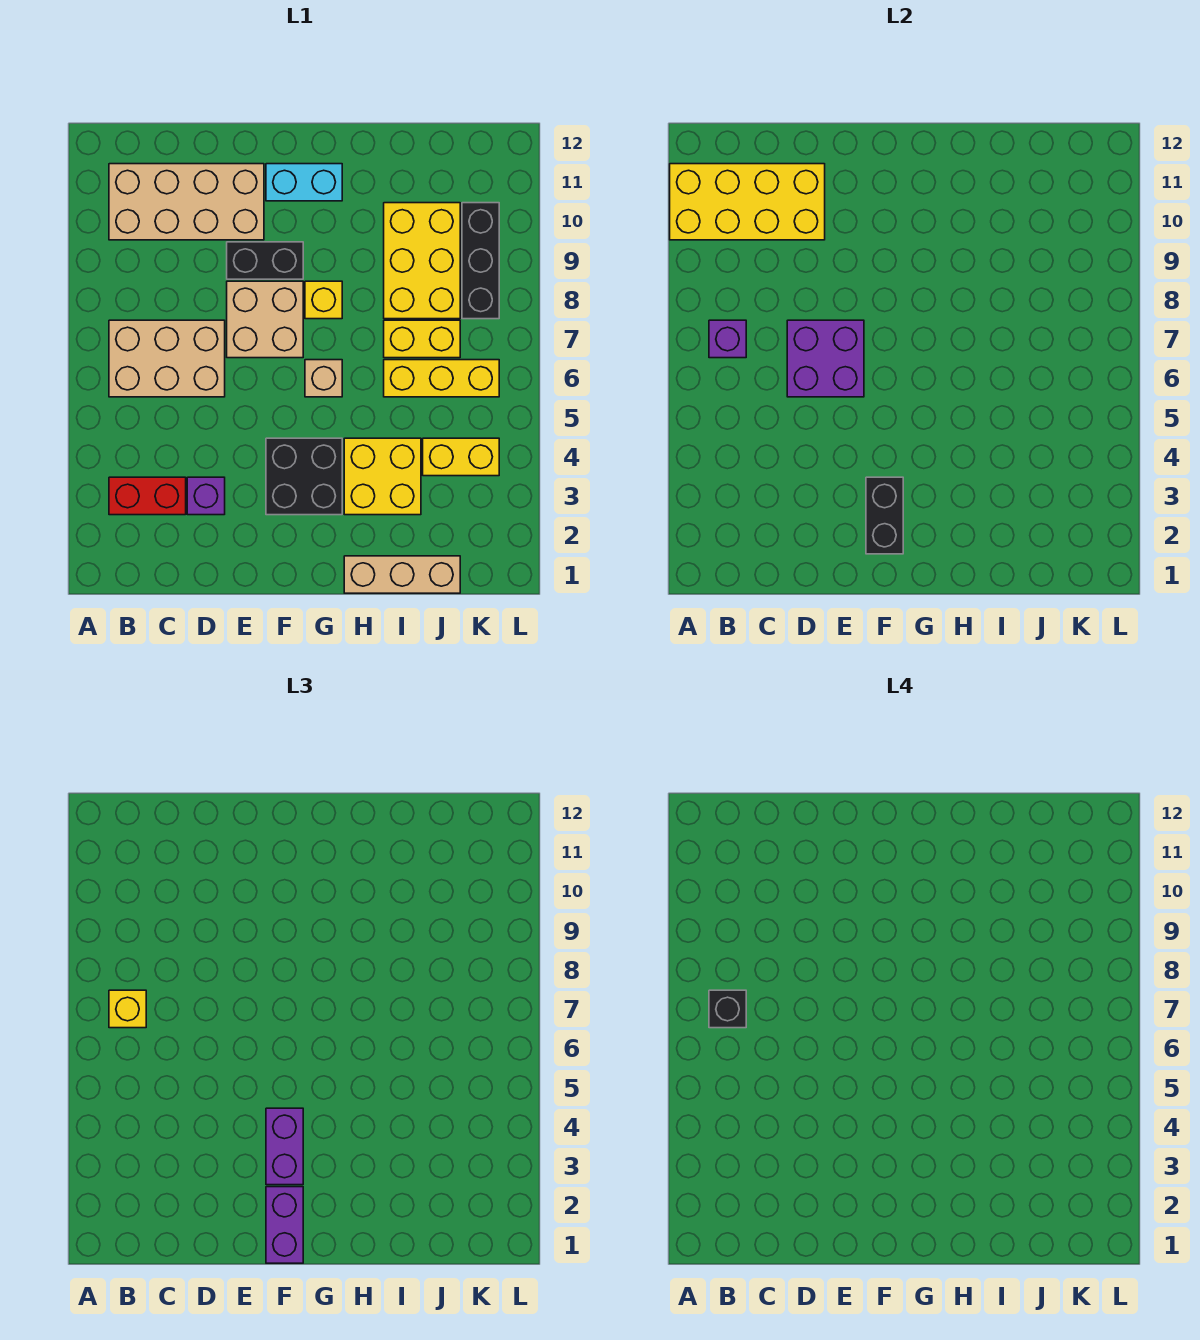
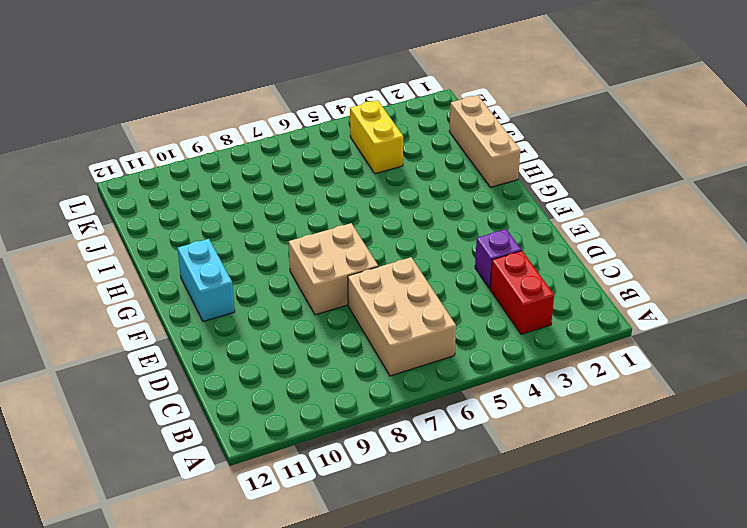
none -> tan brick B10:E11 level 1
none -> black brick E9:F9 level 1
none -> black brick F3:G4 level 1

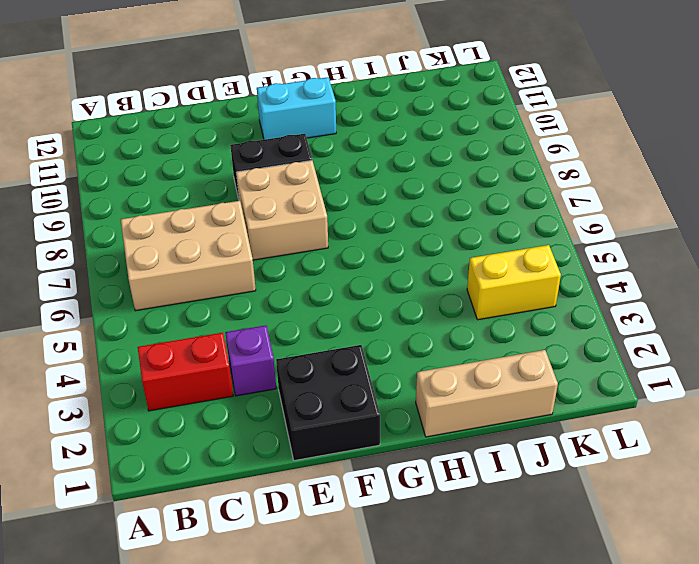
black brick E1:F2 level 1 -> black brick F3:G4 level 1
none -> tan brick B10:E11 level 1
none -> tan brick G6 level 1
none -> yellow brick G8 level 1

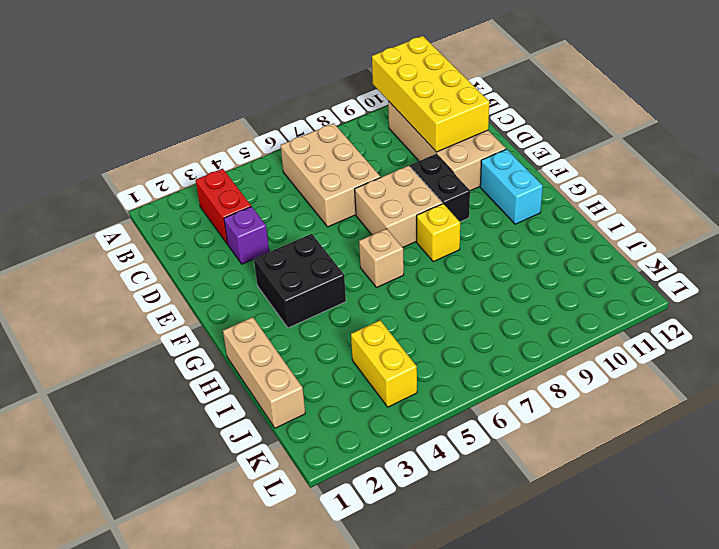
none -> yellow brick H3:I4 level 1
none -> yellow brick I6:K6 level 1
none -> yellow brick I7:J7 level 1

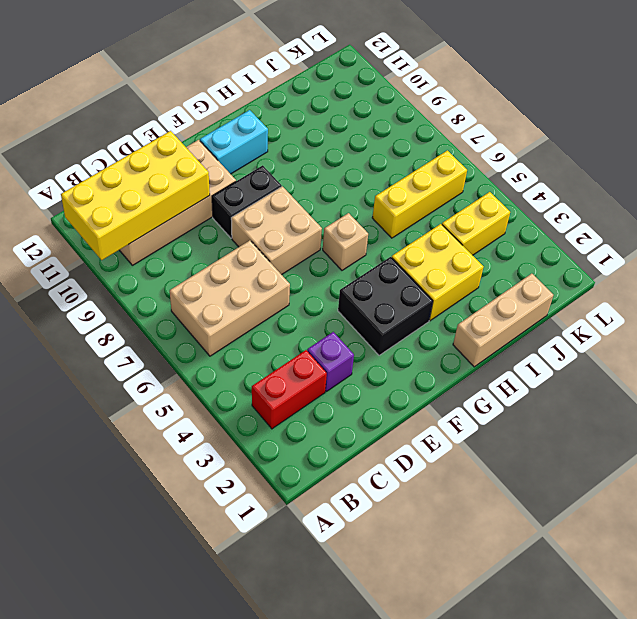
none -> yellow brick G8 level 1
none -> yellow brick I7:J7 level 1
none -> yellow brick I8:J10 level 1

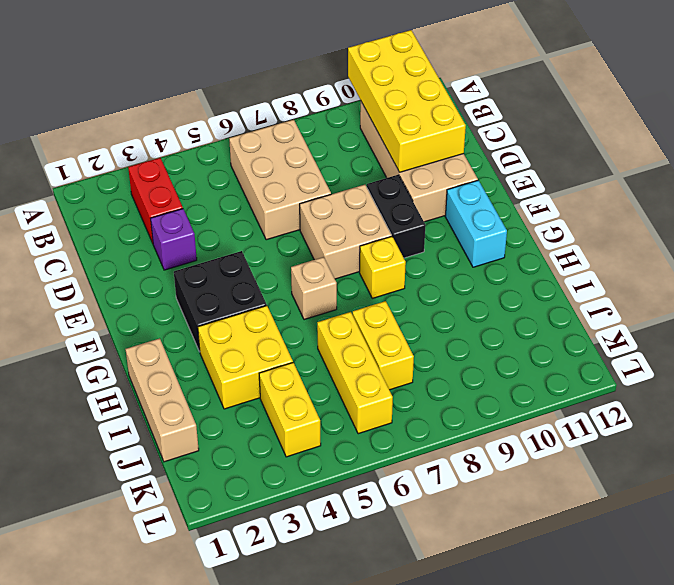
none -> yellow brick I8:J10 level 1
none -> black brick K8:K10 level 1
none -> purple brick B7 level 2

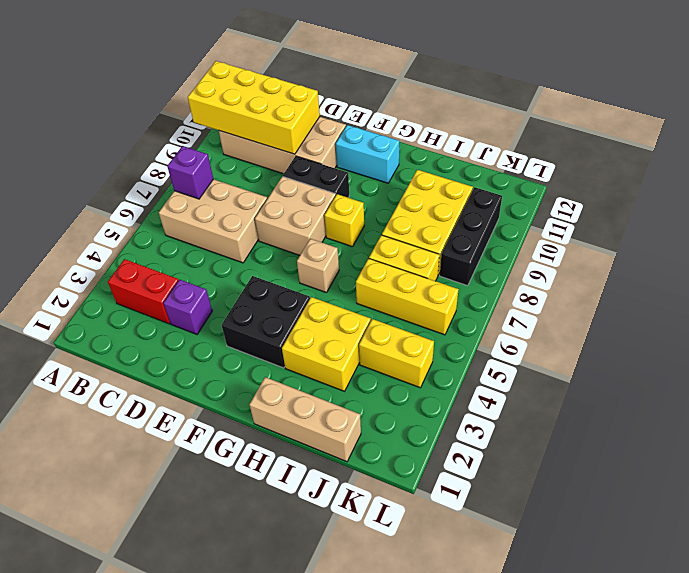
none -> purple brick D6:E7 level 2
none -> black brick F2:F3 level 2
none -> yellow brick B7 level 3

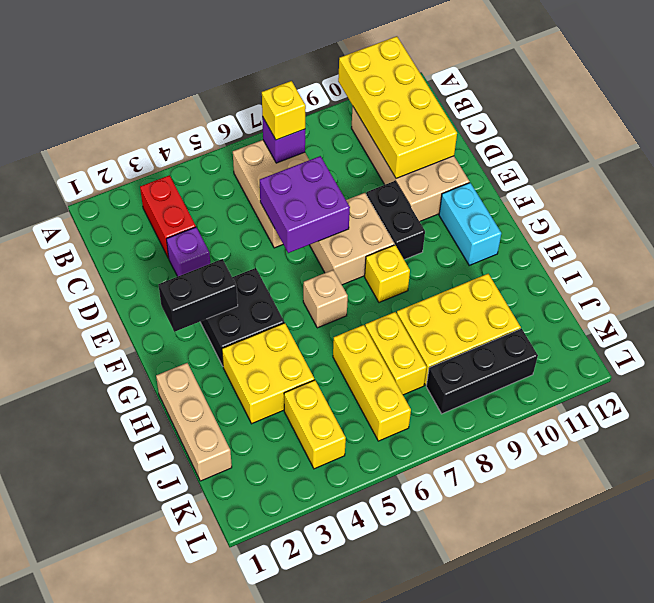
none -> purple brick F1:F2 level 3
none -> purple brick F3:F4 level 3
none -> black brick B7 level 4

